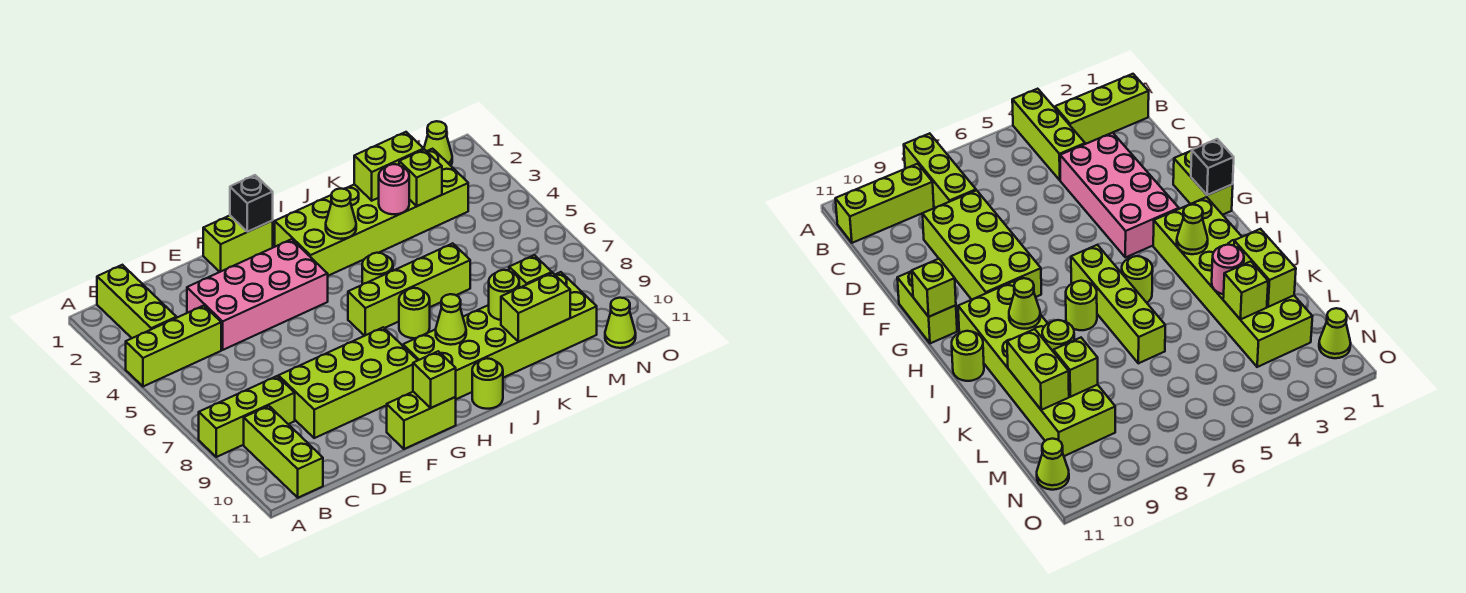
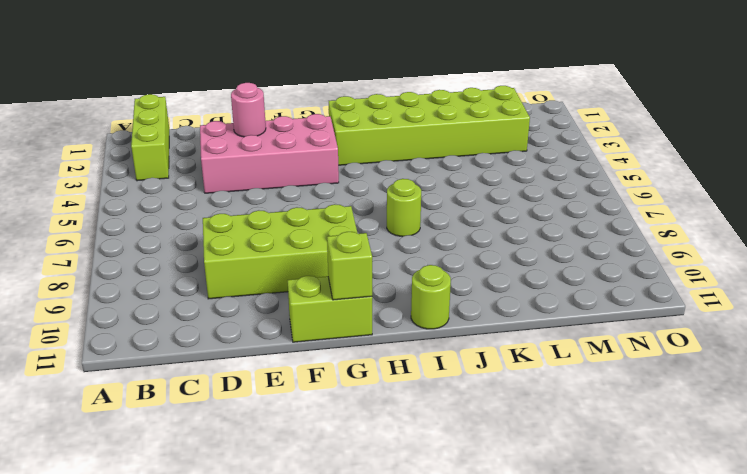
pink round brick E3 level 2 -> pink round brick K3 level 2
none -> lime brick A4:C4 level 1
none -> lime brick A8:C8 level 1
none -> lime brick B9:B11 level 1

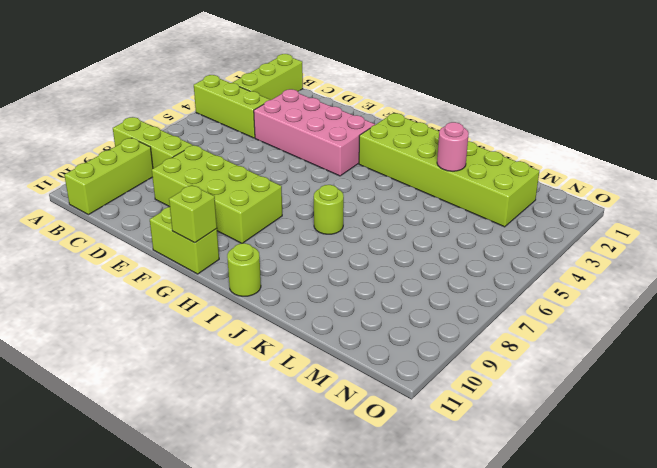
none -> lime brick F1:G1 level 1
none -> lime brick H6:K6 level 1
none -> lime brick H9:M10 level 1

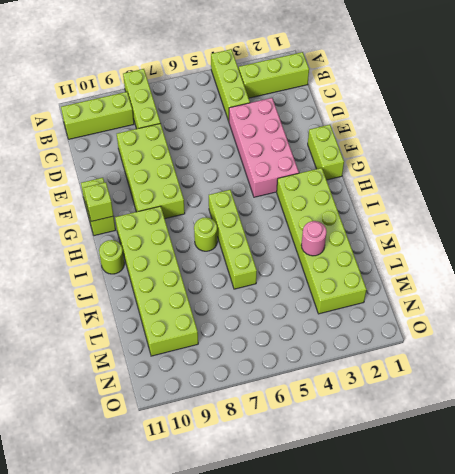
none -> lime round brick I5 level 1
none -> lime cone N1 level 1
none -> lime cone N11 level 1

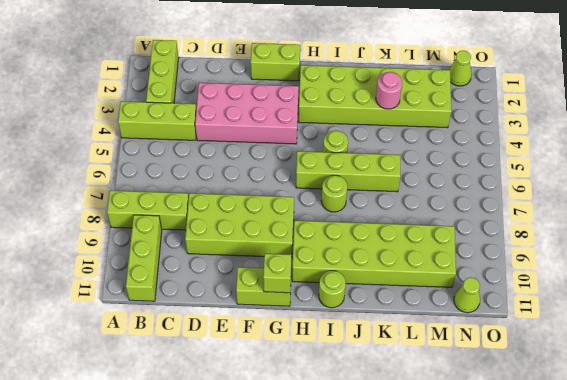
none -> black brick G1 level 2
none -> lime cone I3 level 2
none -> lime cone I9 level 2

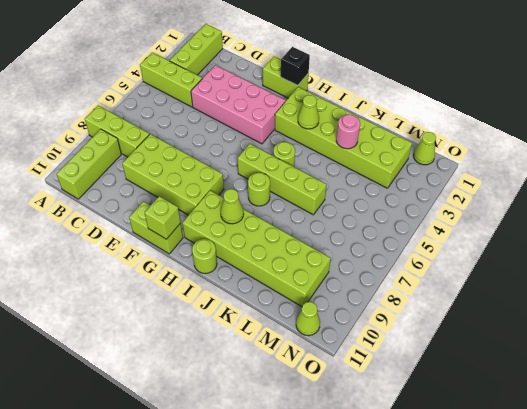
none -> lime brick K2:L2 level 2
none -> lime round brick K9 level 2
none -> lime brick K10:L10 level 2

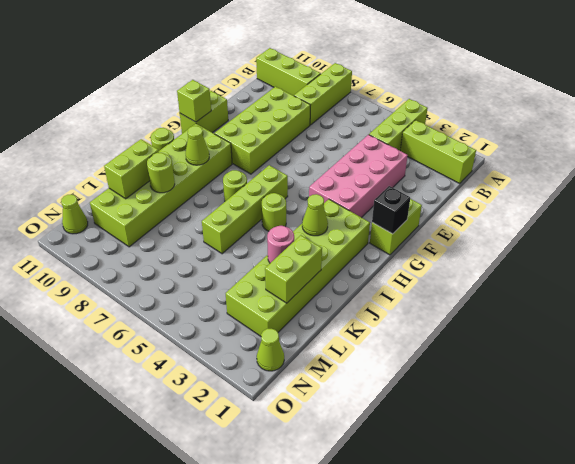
none -> lime brick L3 level 2
none -> lime brick L9 level 2

